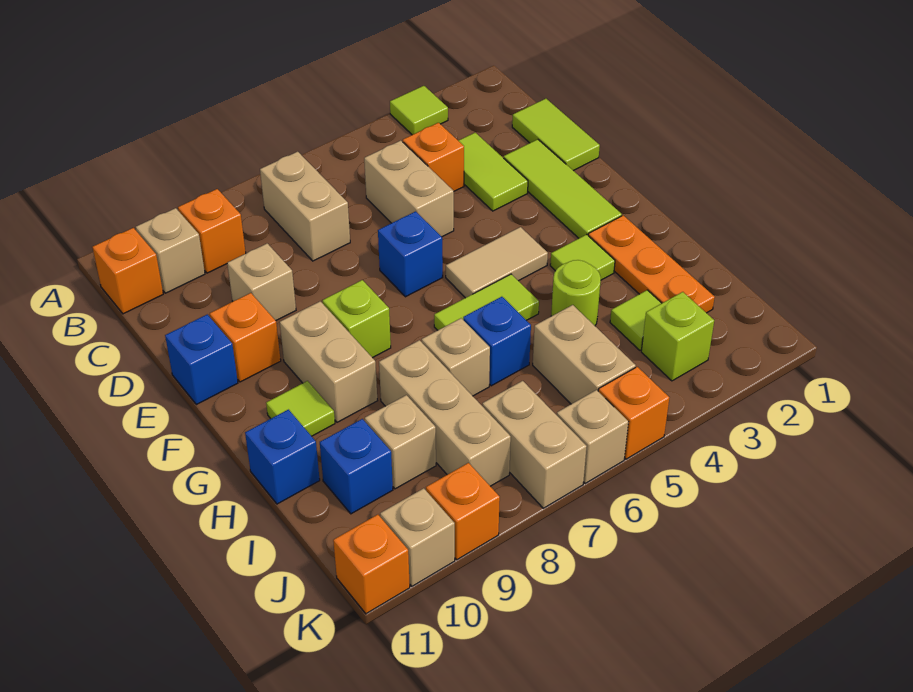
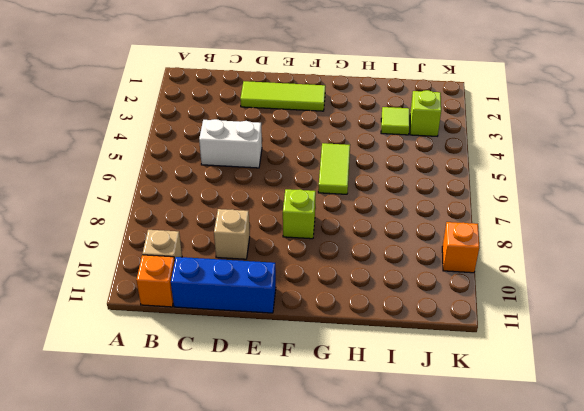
white brick C5:D5 level 1 -> tan brick C5:D5 level 1
blue brick C11:E11 level 1 -> blue brick E11 level 1
none -> lime tile A3 level 1
none -> tan brick B7:C7 level 1
none -> orange brick B9 level 1
none -> lime tile C1:D1 level 1

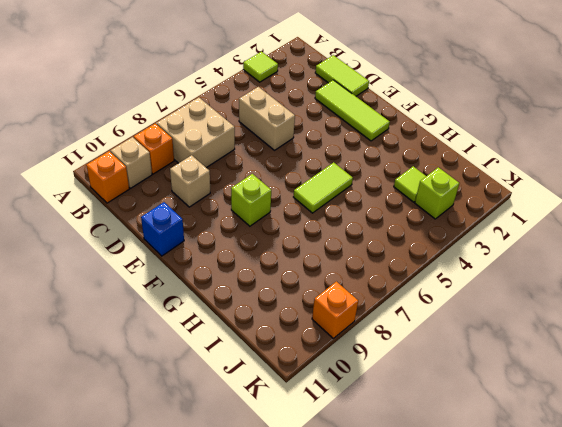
tan brick B7:C8 level 1 -> tan brick B7:C7 level 1
none -> lime tile C3:D3 level 1
none -> orange brick C4 level 1
none -> blue brick E6 level 1
none -> orange brick E10 level 1

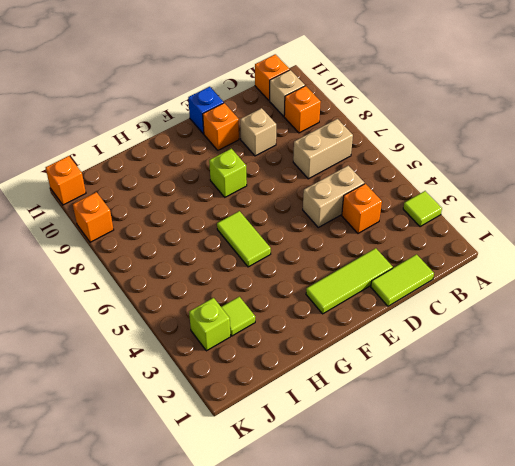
none -> lime tile C3:D3 level 1
none -> blue brick E6 level 1
none -> tan tile F4:F5 level 1
none -> tan brick F9:G9 level 1

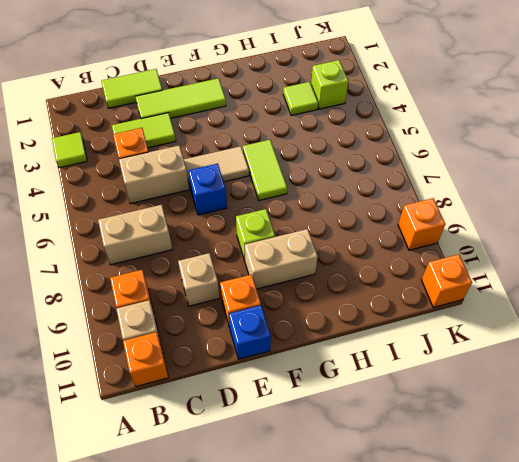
tan tile E5:F5 level 1 -> tan tile F4:F5 level 1
none -> orange plate G2:I2 level 1
none -> lime tile G3 level 1
none -> lime tile G10 level 1
none -> lime round brick H4 level 1

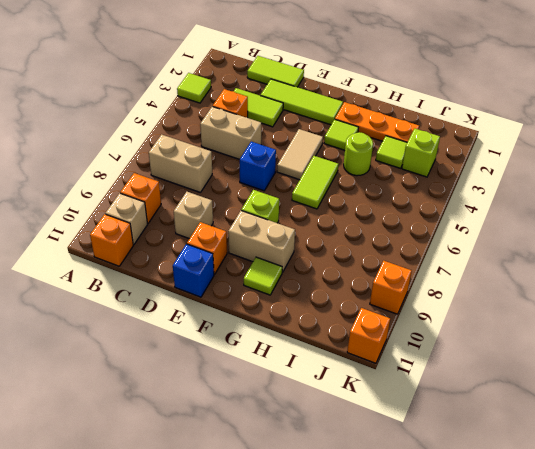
none -> blue brick H6 level 1
none -> tan brick H7 level 1
none -> tan brick H8:J8 level 1
none -> blue brick H11 level 1

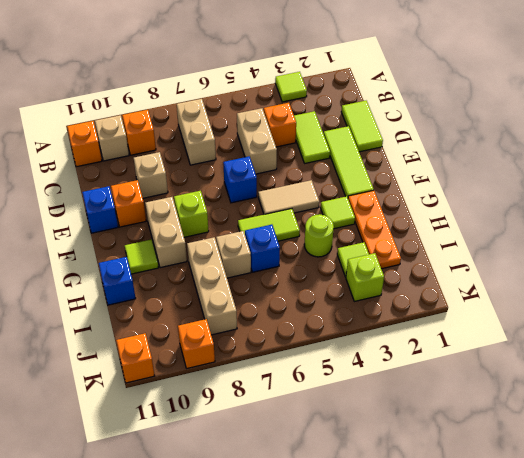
none -> tan brick I5:J5 level 1
none -> tan brick I9 level 1
none -> blue brick I10 level 1
none -> tan brick J7:K7 level 1

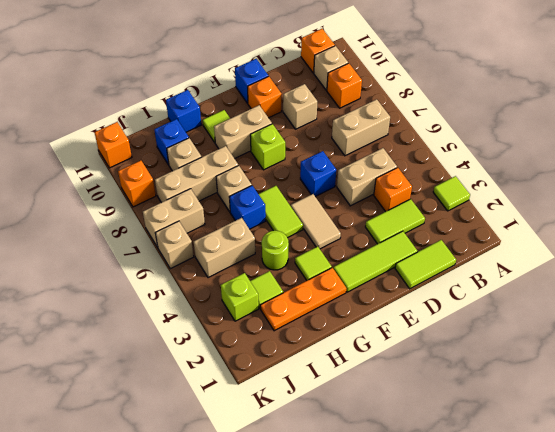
none -> orange brick K5 level 1
none -> tan brick K10 level 1

